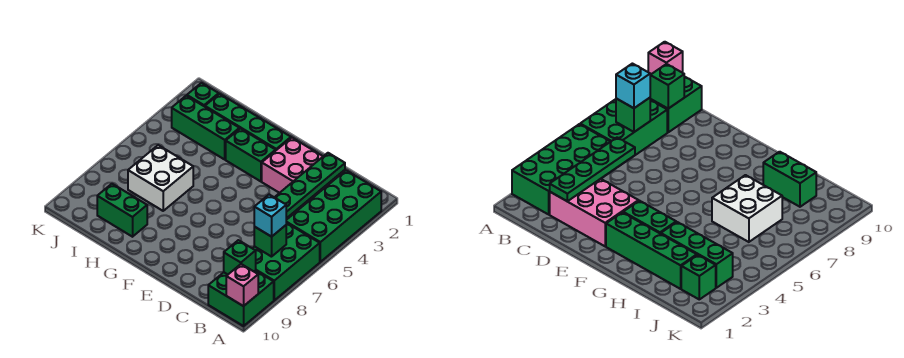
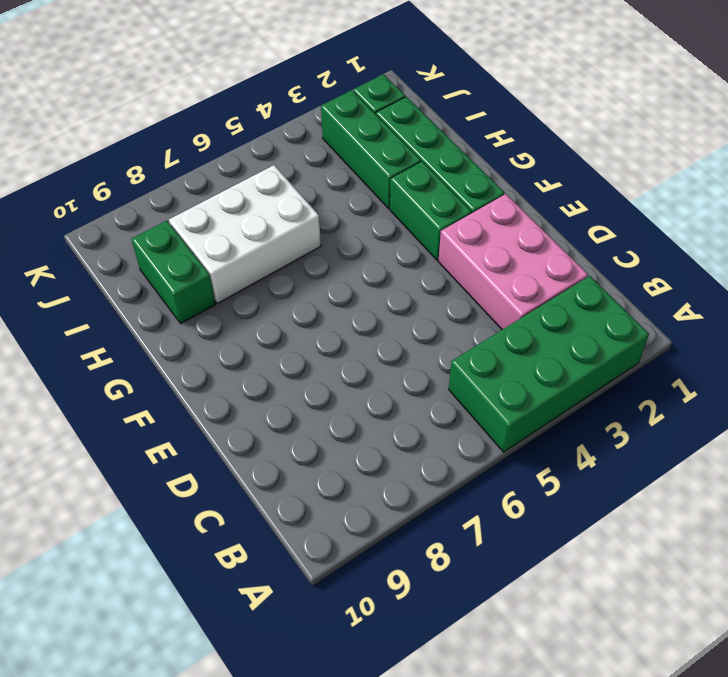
white brick H6:I8 level 1 -> white brick H6:I7 level 1
none -> green brick A6:B8 level 1
none -> green brick A9:B10 level 1
none -> pink brick A10 level 2

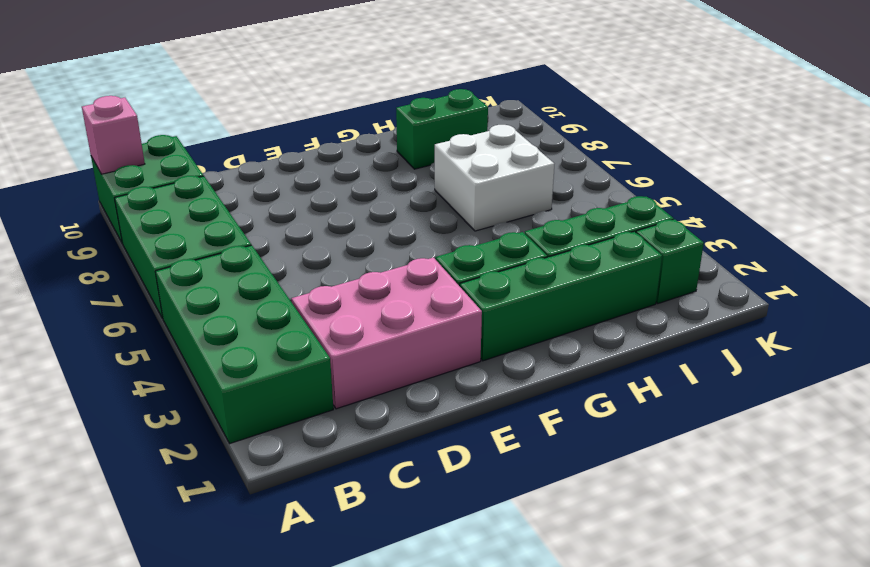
none -> green brick B7 level 2
none -> green brick B9 level 2
none -> green plate C2:C5 level 2

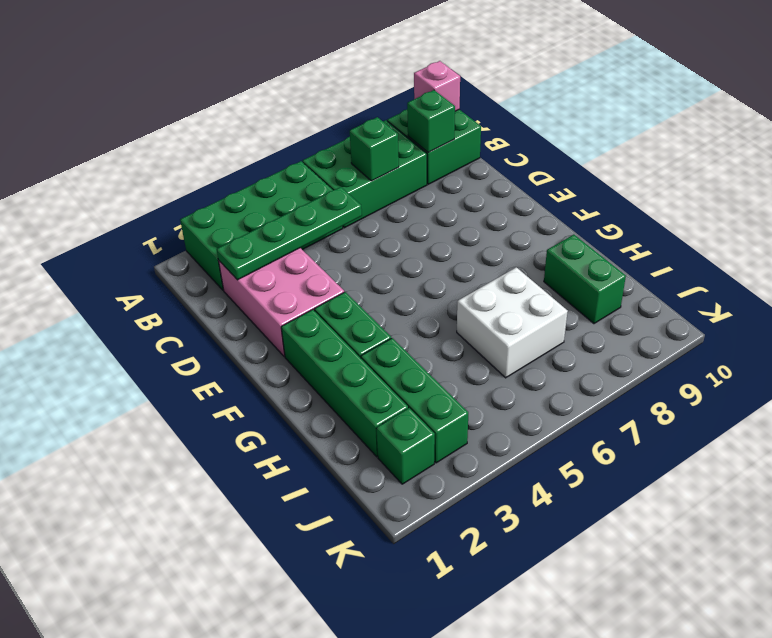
none -> cyan brick B7 level 3

